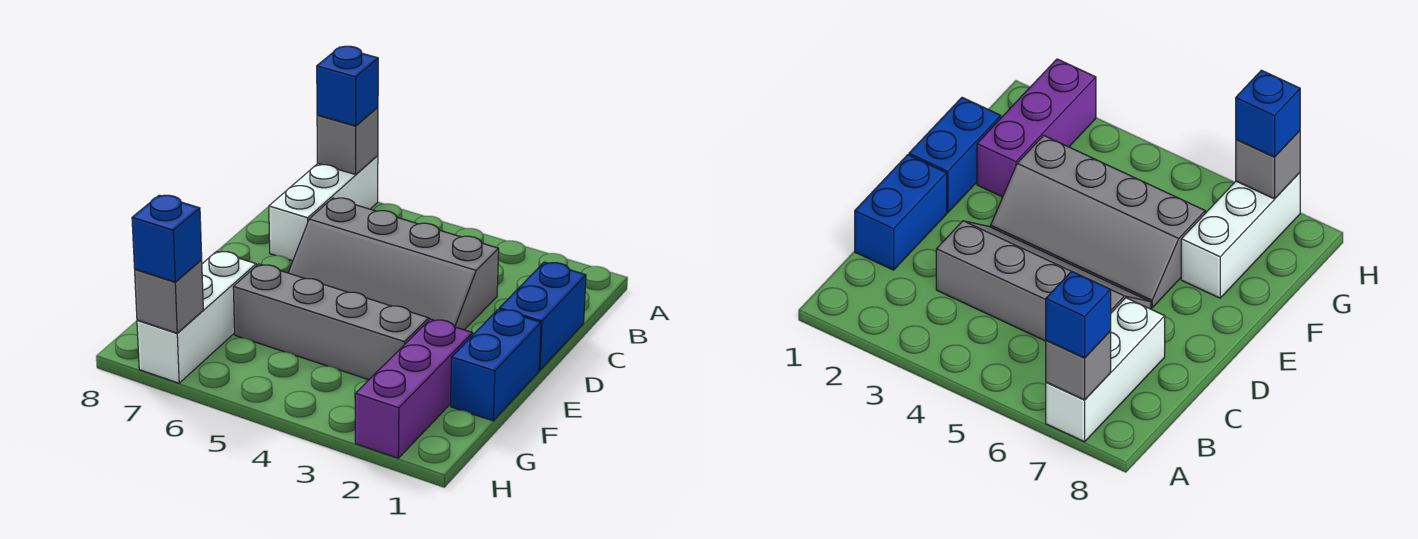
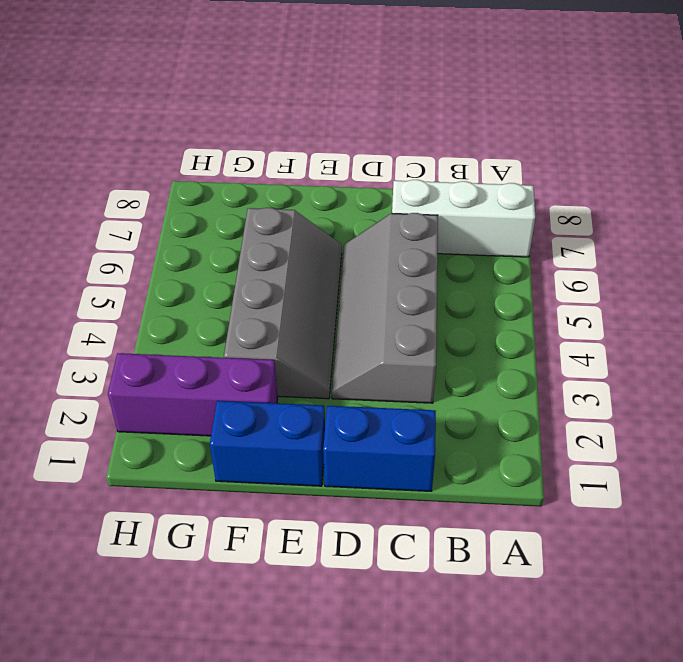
none -> white brick F7:H7 level 1
none -> grey brick A7 level 2

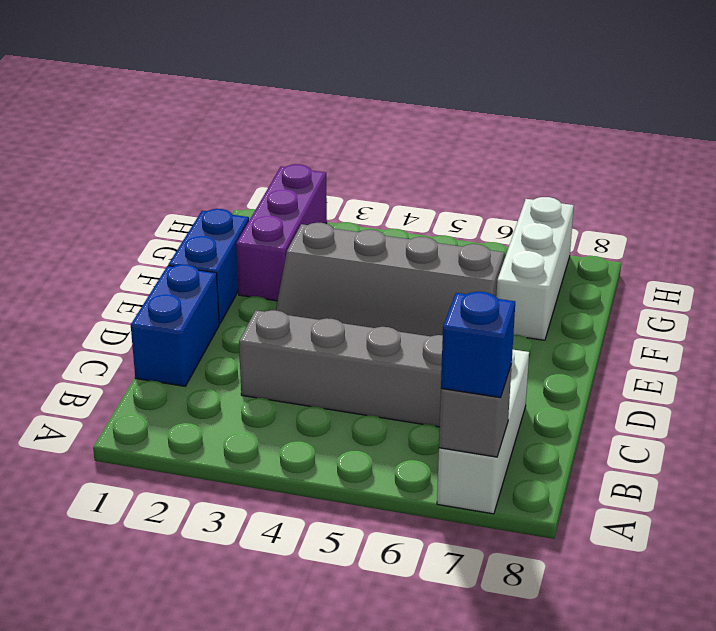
none -> grey brick H7 level 2
none -> blue brick H7 level 3

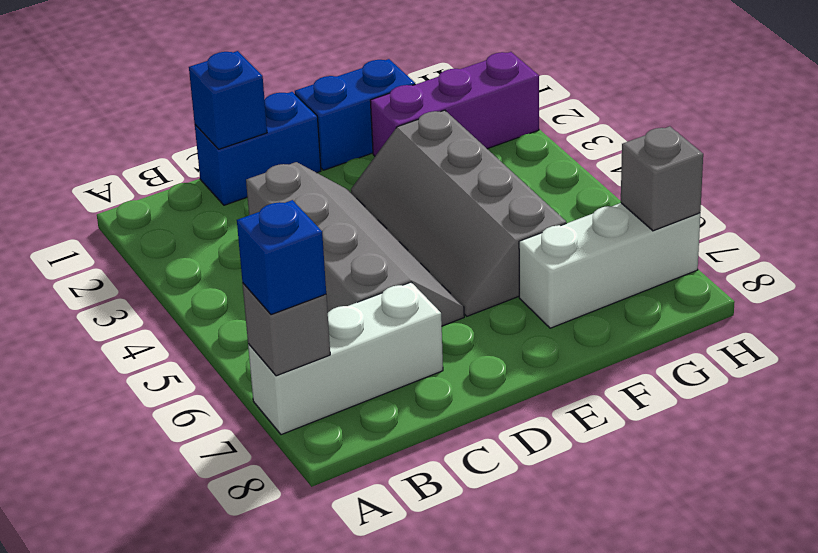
blue brick C1 level 2 -> blue brick H7 level 3

